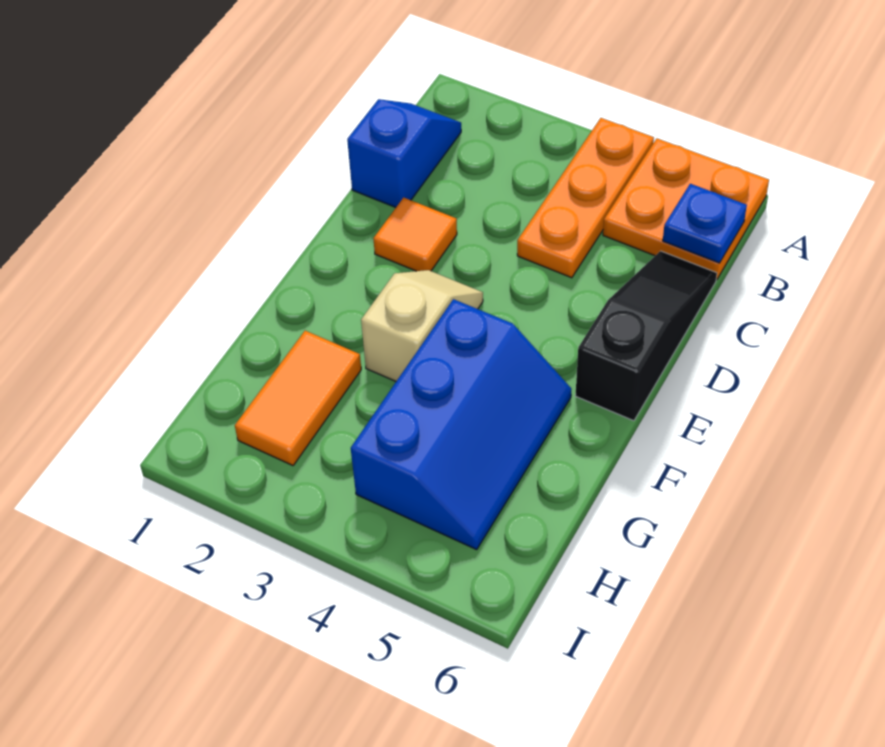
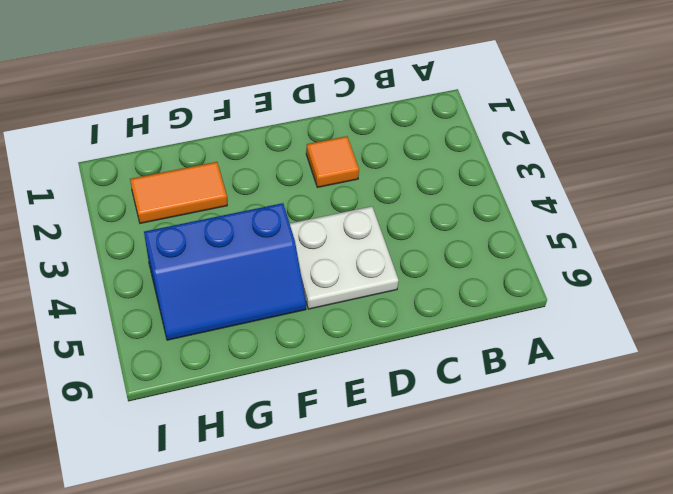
white plate D4:E5 level 1 -> none
none -> orange plate A4:C4 level 1
none -> orange plate A5:B6 level 1

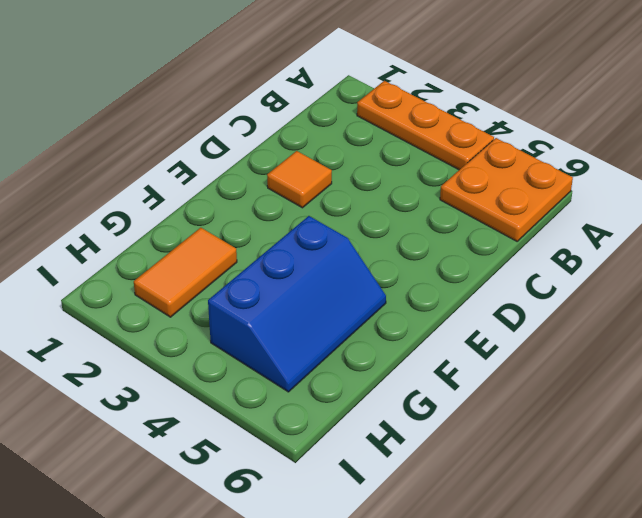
orange plate A2:A4 level 1 -> orange plate A4:C4 level 1
none -> blue slope B1:C1 level 1 top C
none -> black slope C6:E6 level 1 top E

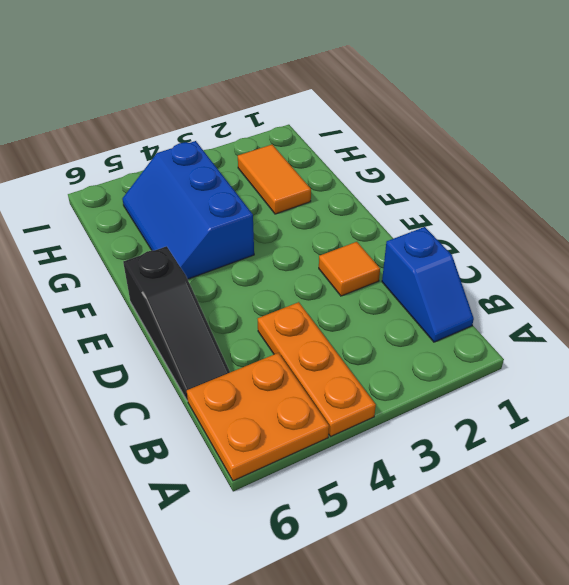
none -> tan slope E3:F3 level 1 top F
none -> blue plate B6 level 2

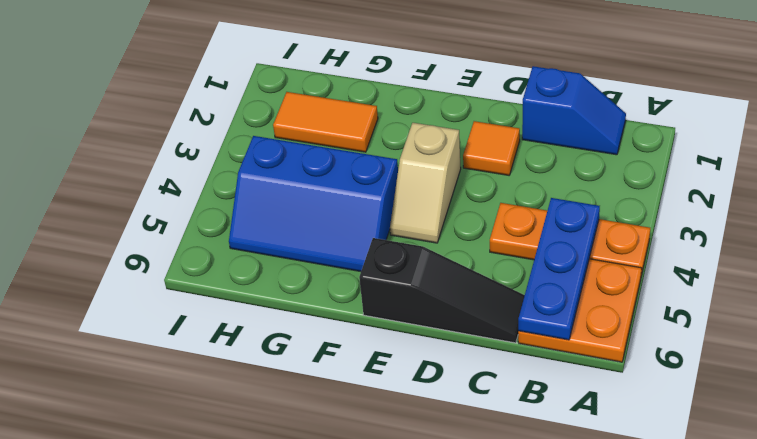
blue plate B4:B6 level 2 -> blue plate B6 level 2
tan slope E3:E4 level 1 top 3 -> tan slope E3:F3 level 1 top F

